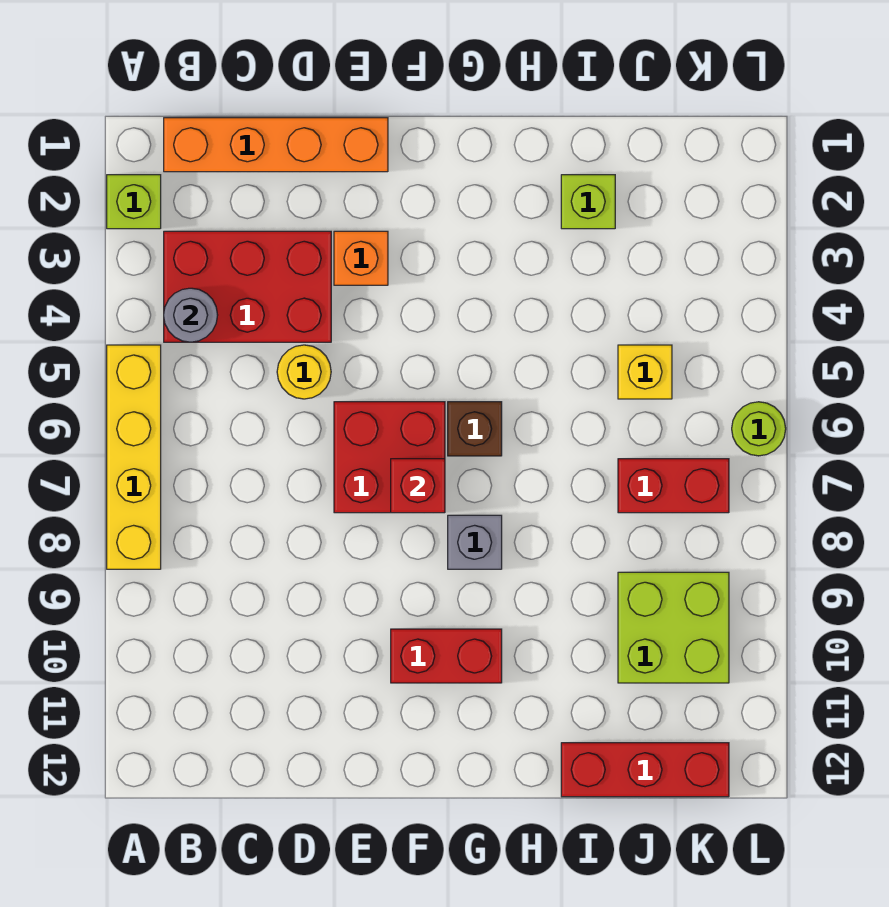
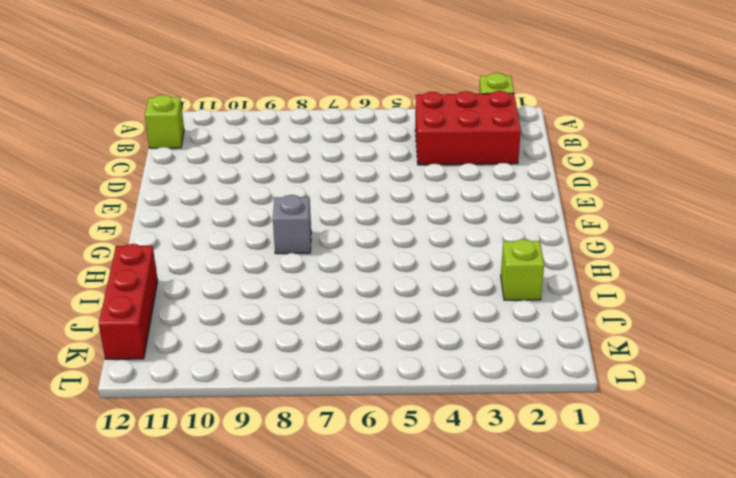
red brick B2:C4 level 1 -> red brick B3:D4 level 1
lime brick B12 level 1 -> none
none -> yellow brick A5:A8 level 1
none -> orange brick B1:E1 level 1
none -> yellow round brick D5 level 1

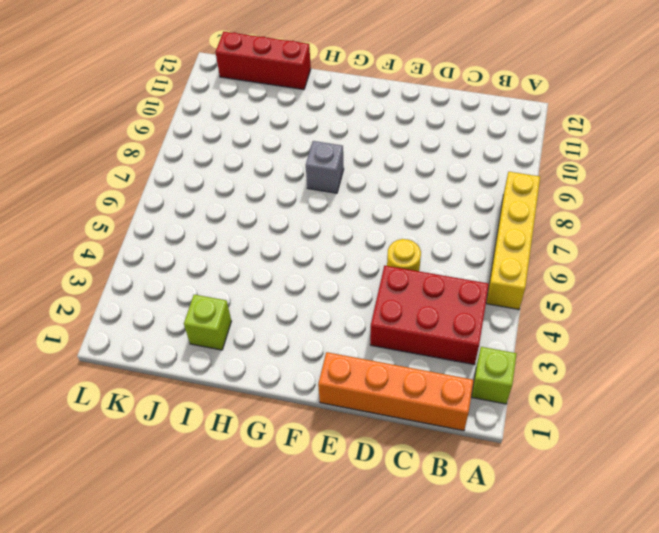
none -> orange brick E3 level 1
none -> red brick E6:F7 level 1
none -> red brick F10:G10 level 1

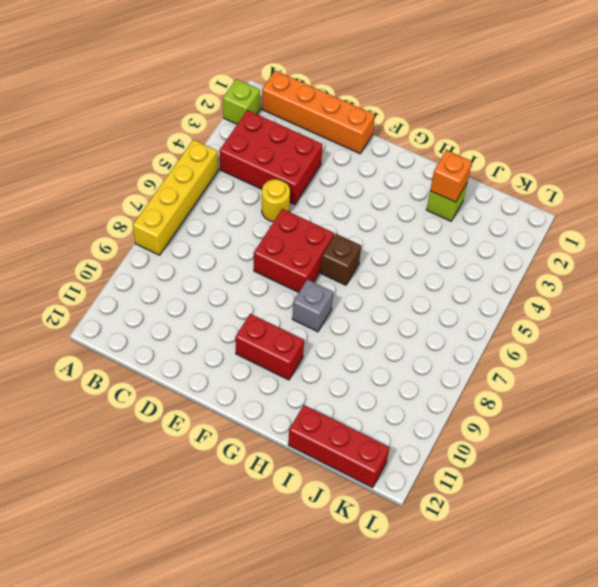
orange brick I2 level 2 -> orange brick E3 level 1
none -> yellow brick J5 level 1
none -> red brick J7:K7 level 1
none -> lime brick J9:K10 level 1

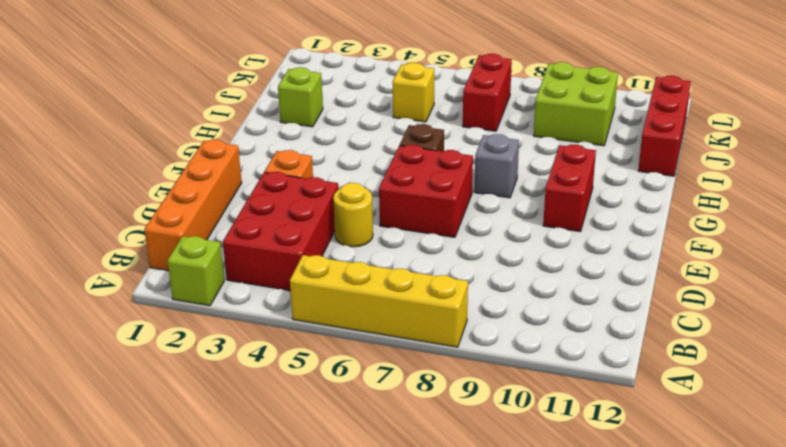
none -> lime round brick L6 level 1
none -> grey round brick B4 level 2
none -> red brick F7 level 2

